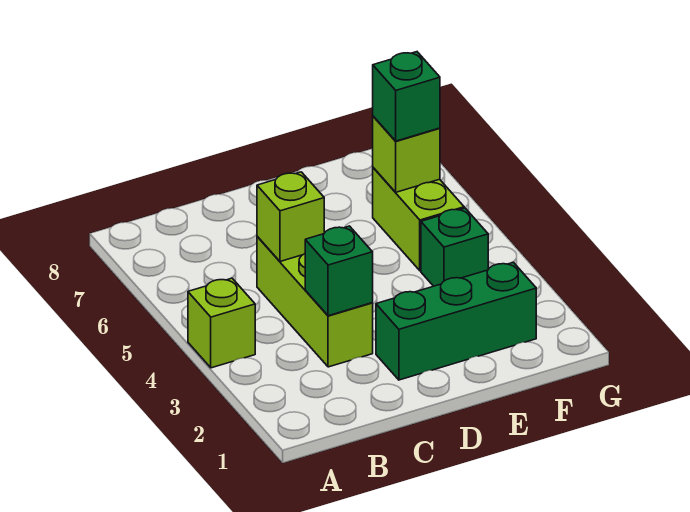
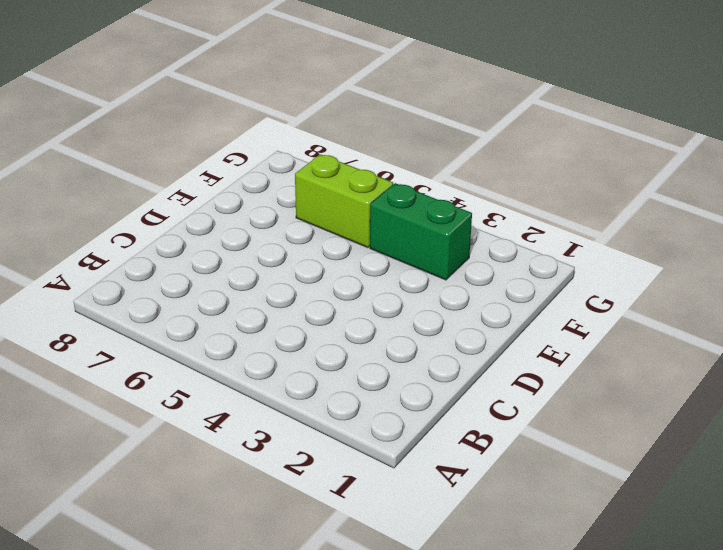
green brick F3:F4 level 1 -> green brick F4 level 1
none -> lime brick A4 level 1
none -> lime brick C3:C5 level 1

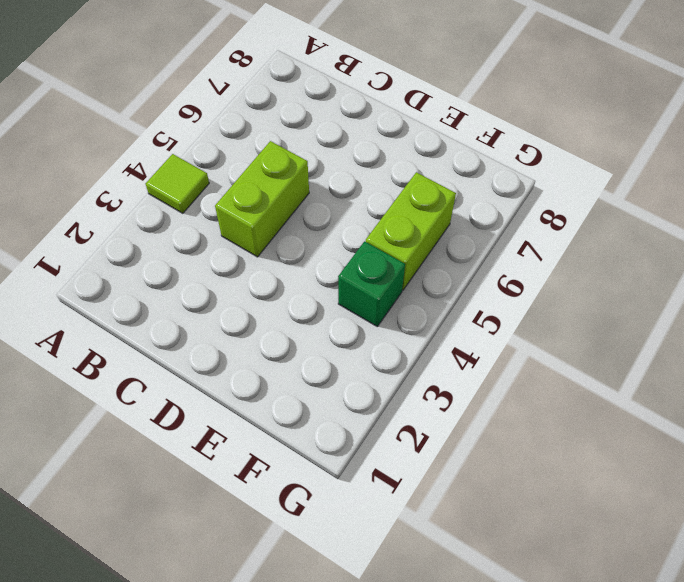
lime tile A4 level 1 -> lime brick A4 level 1
lime brick C4:C5 level 1 -> lime brick C3:C5 level 1
none -> green brick D2:F2 level 1
none -> green brick C3 level 2

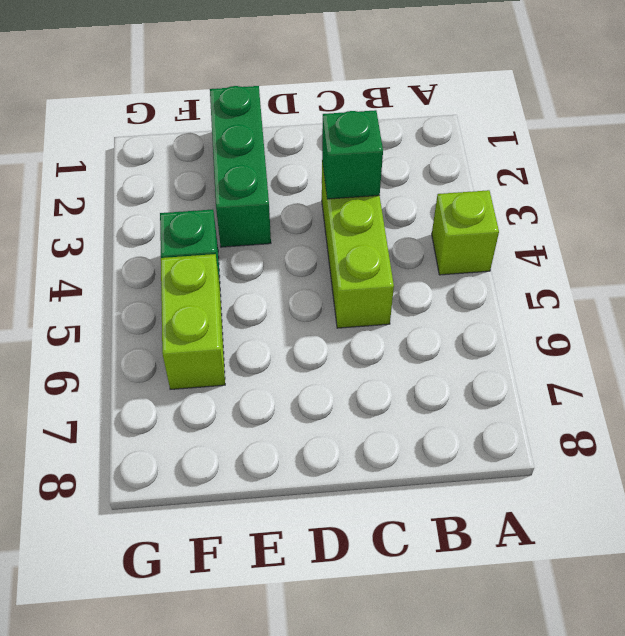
green brick E1:E3 level 1 -> green brick D2:F2 level 1
none -> lime brick C5 level 2
none -> lime brick F6 level 2

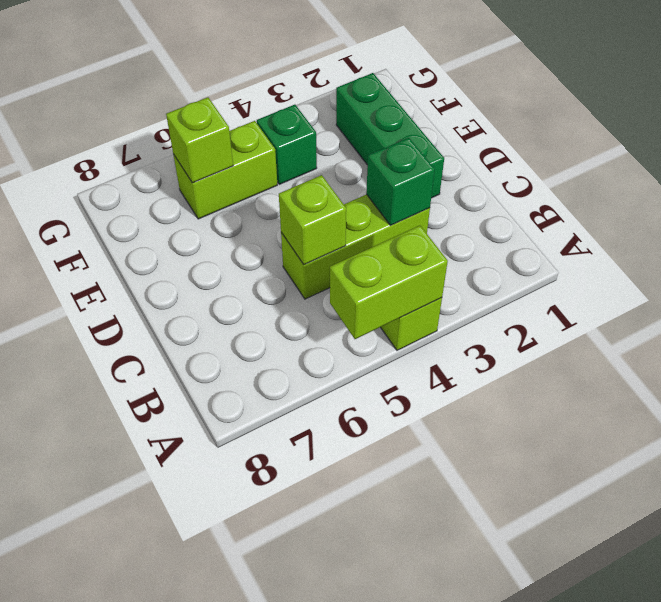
lime brick A4:A5 level 2 -> none
none -> green brick F6 level 3

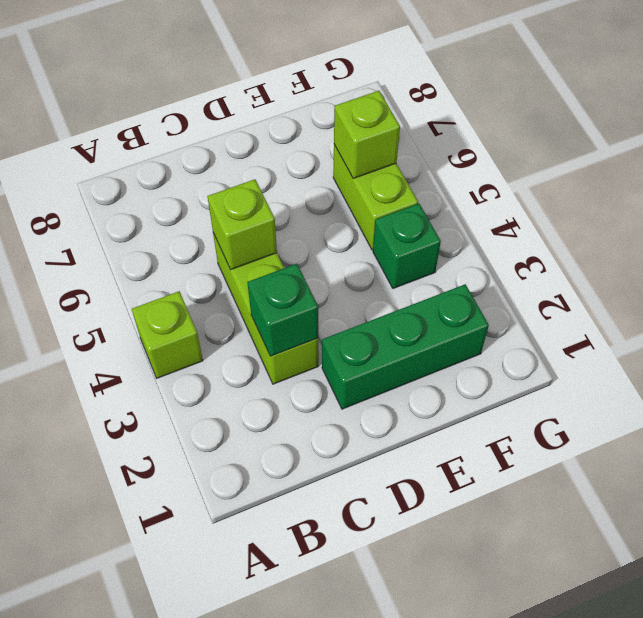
none -> green brick F6 level 3

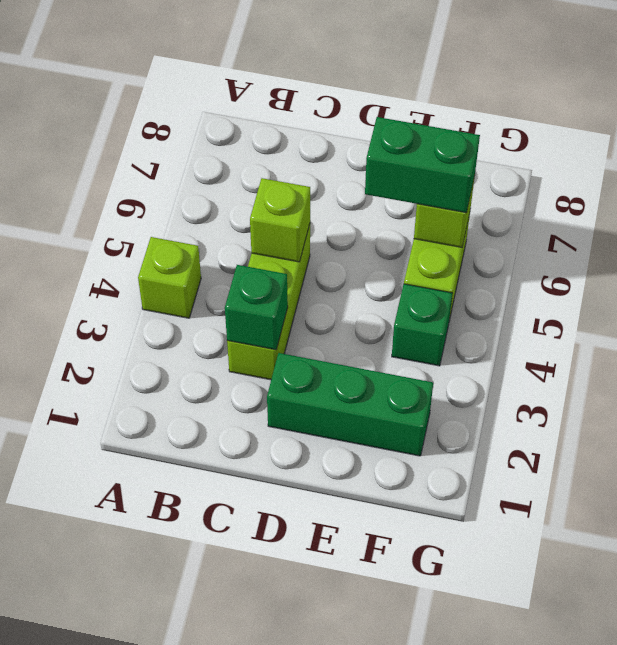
green brick E6:F6 level 3 -> green brick F6 level 3

